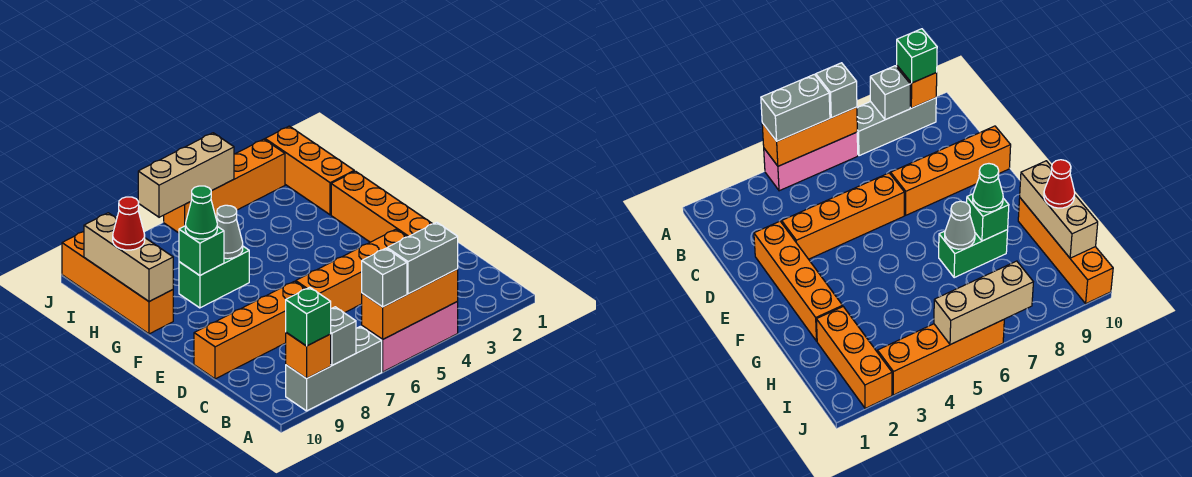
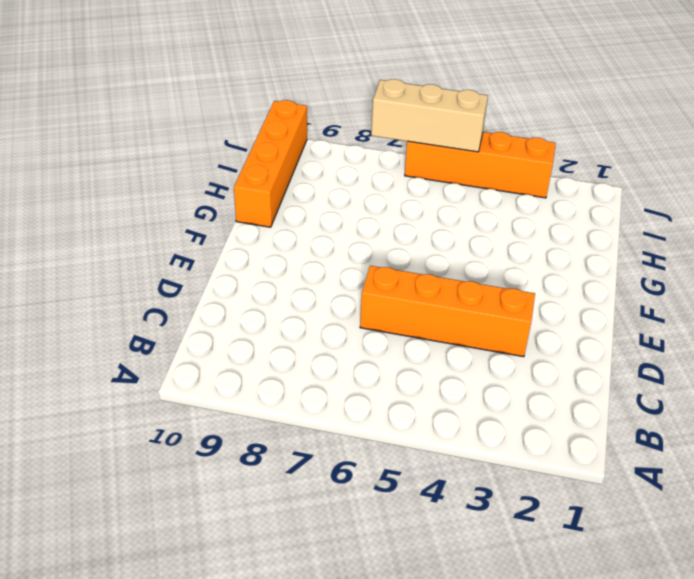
none -> pink brick A4:A6 level 1
none -> grey brick A7:A9 level 1
none -> orange brick D2:G2 level 1

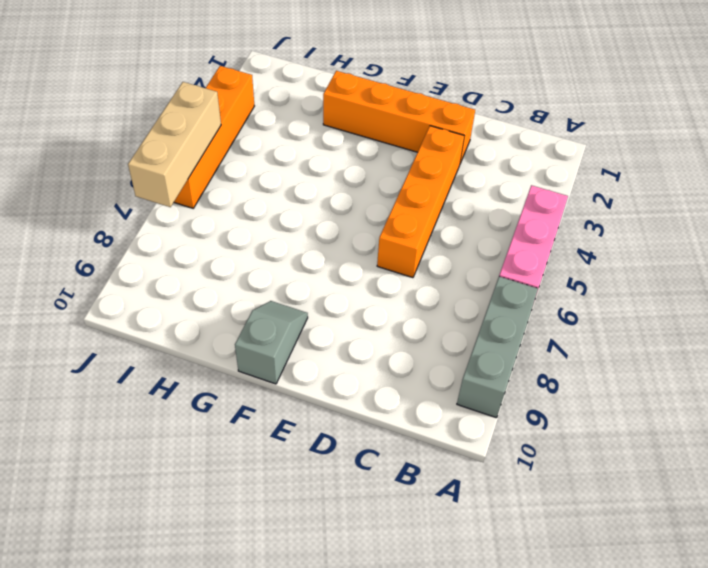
grey slope F9:F10 level 1 top 10 -> none
none -> orange brick D7:D10 level 1
none -> green brick G7:G8 level 1
none -> orange brick G10:J10 level 1

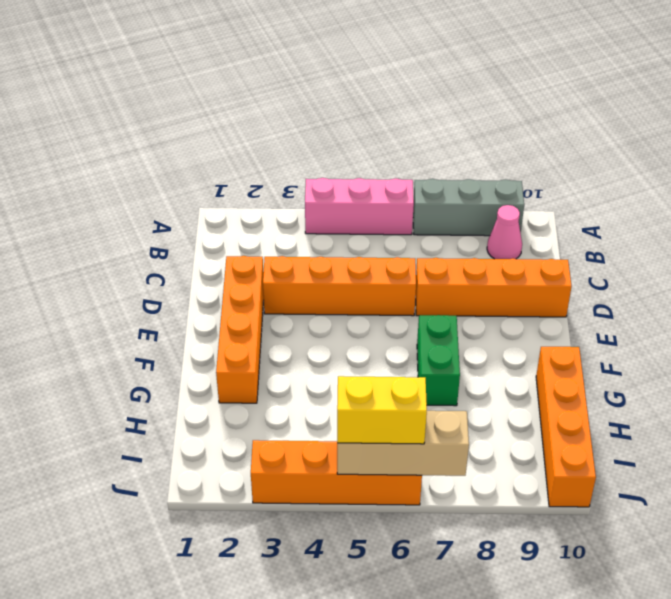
pink cone B9 level 1 -> none
green brick F7:G7 level 1 -> green brick G7:G8 level 1
yellow brick J5:J6 level 3 -> none
none -> orange brick H2:J2 level 1
none -> orange brick A4:A6 level 2
none -> grey brick A8 level 2

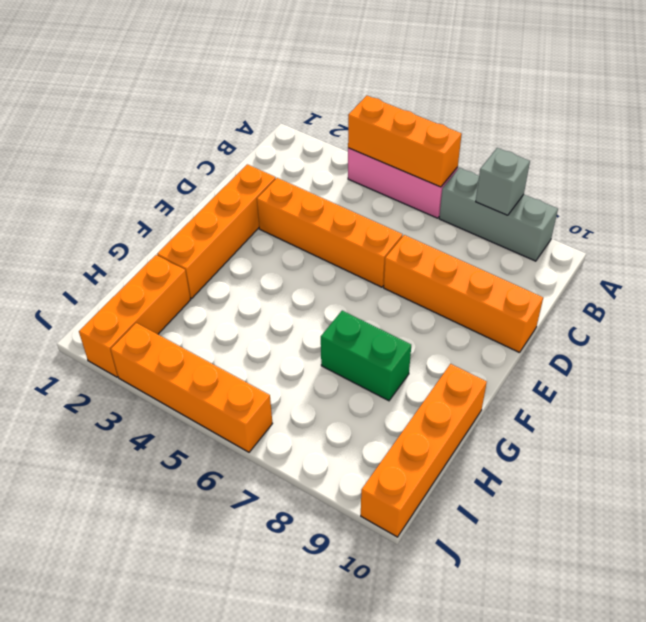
none -> orange brick A9 level 2
none -> grey cone G7 level 2
none -> green brick G8 level 2

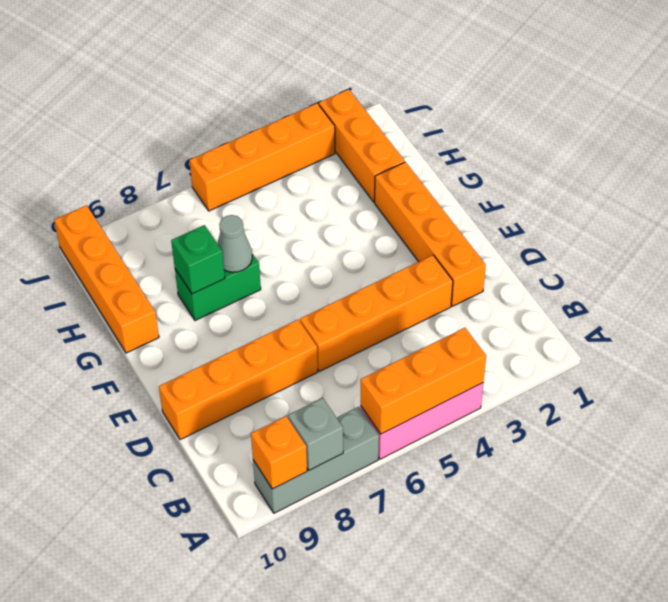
none -> tan brick G10:I10 level 2
none -> tan brick J5:J7 level 2
none -> grey brick A4:A5 level 3

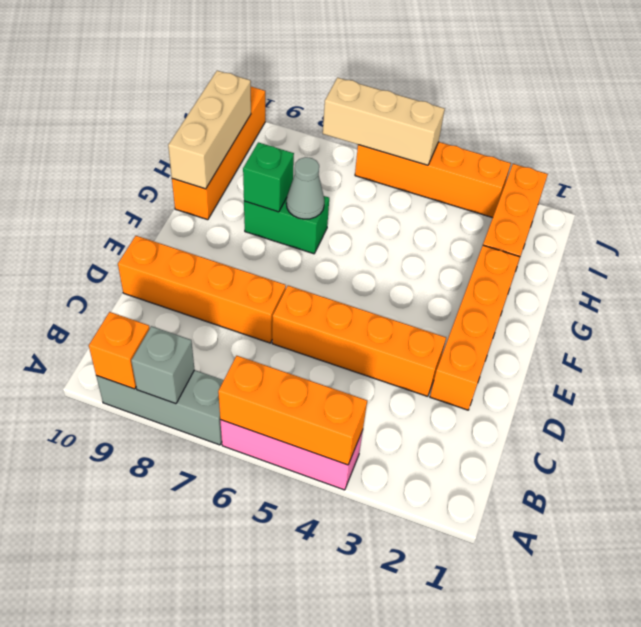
none -> grey brick A4:A5 level 3
none -> grey brick A6 level 3
none -> green brick A9 level 3

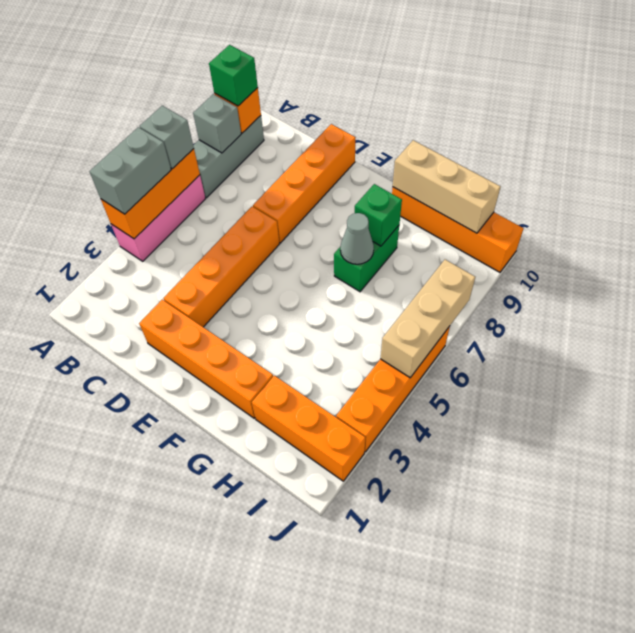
none -> green cone G8 level 3
none -> red cone H10 level 3

